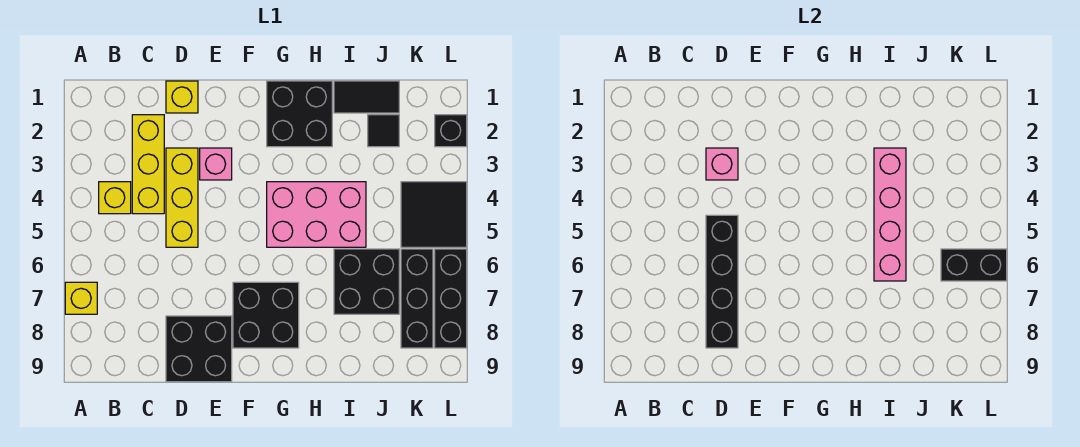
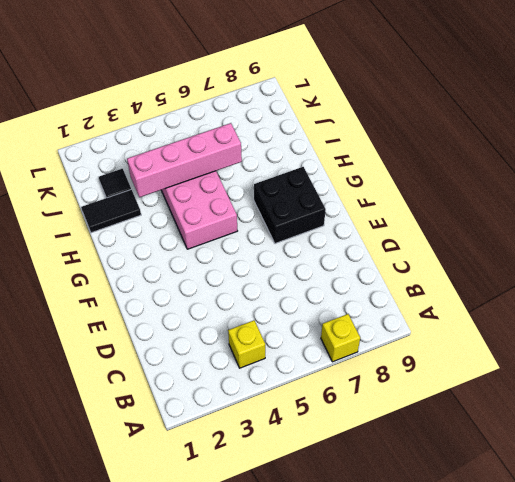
black tile I1:I2 level 1 -> black tile I1:J1 level 1
none -> yellow brick C2:C4 level 1
none -> yellow brick D1 level 1
none -> yellow brick D3:D5 level 1

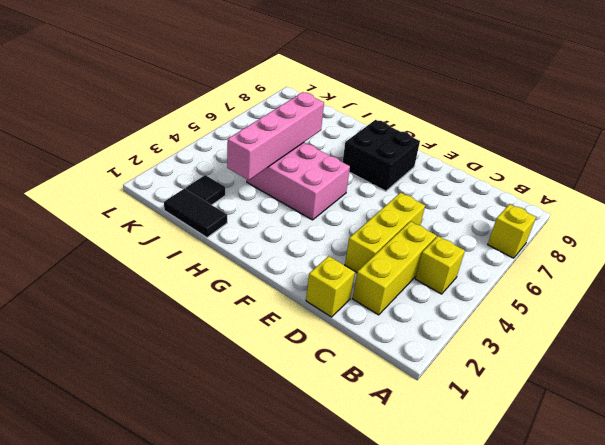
none -> black brick D8:E9 level 1
none -> pink brick E3 level 1
none -> black brick G1:H2 level 1

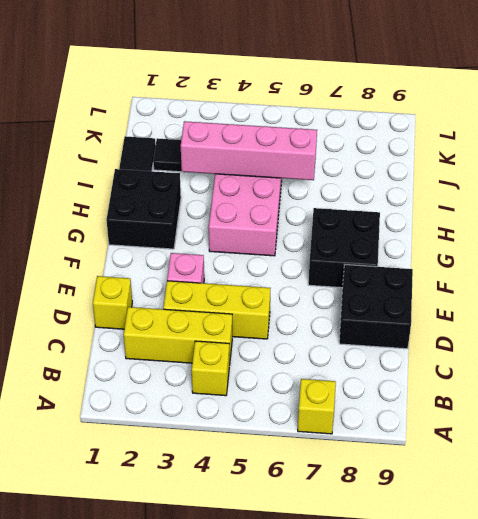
none -> black brick I6:J7 level 1
none -> black tile K4:L5 level 1
none -> black brick K6:K8 level 1

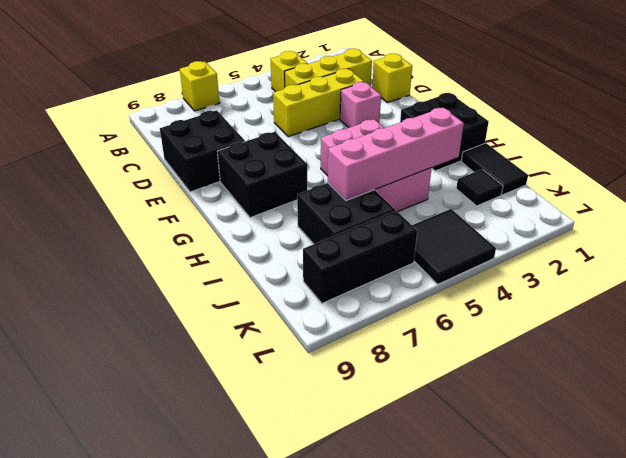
none -> black brick L2 level 1
none -> black brick L6:L8 level 1
none -> pink brick D3 level 2

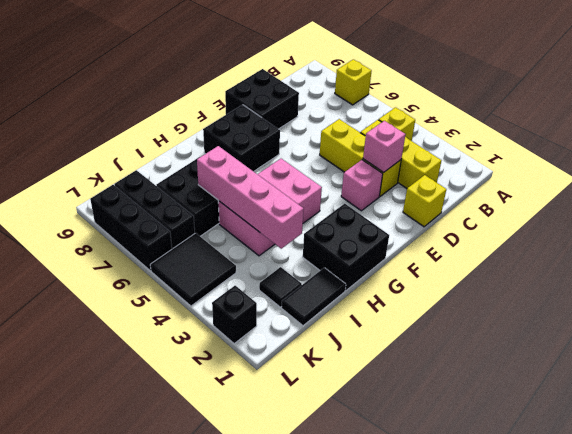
none -> black brick D5:D8 level 2
none -> black brick K6:L6 level 2

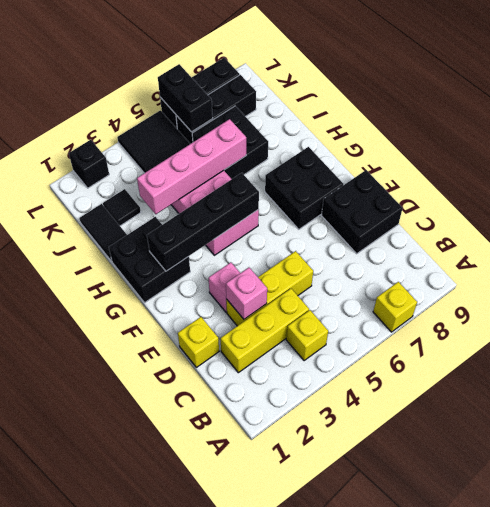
black brick G2:G5 level 2 -> black brick D5:D8 level 2

